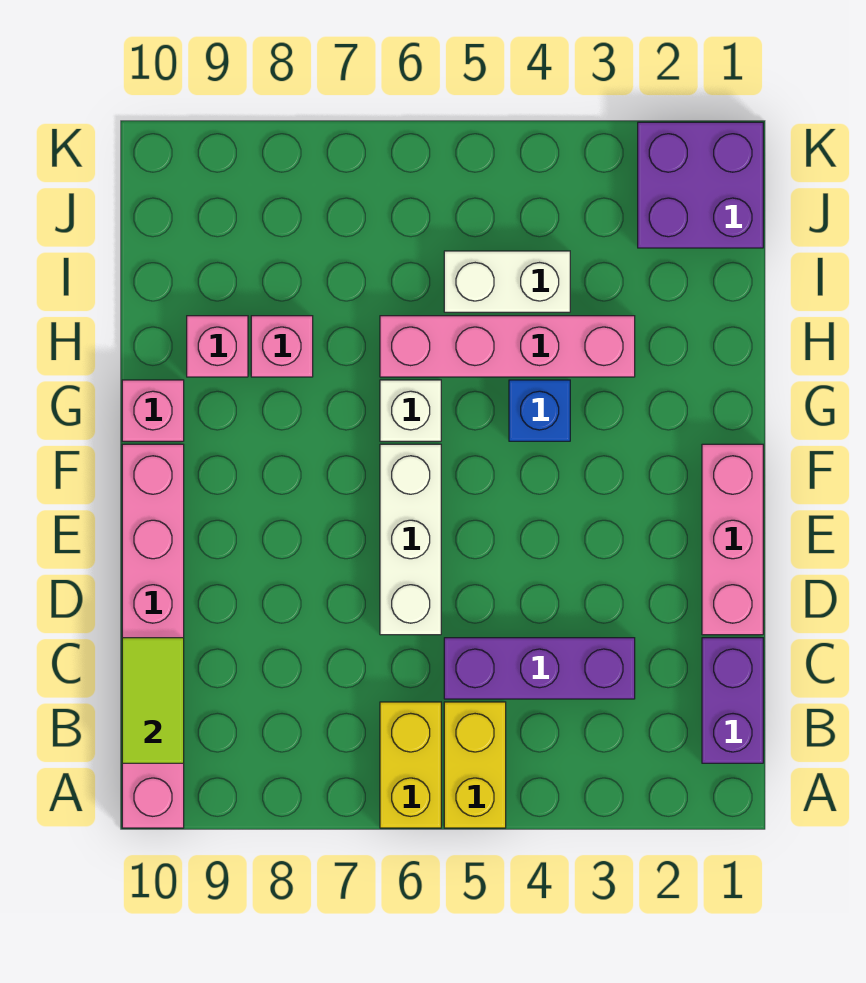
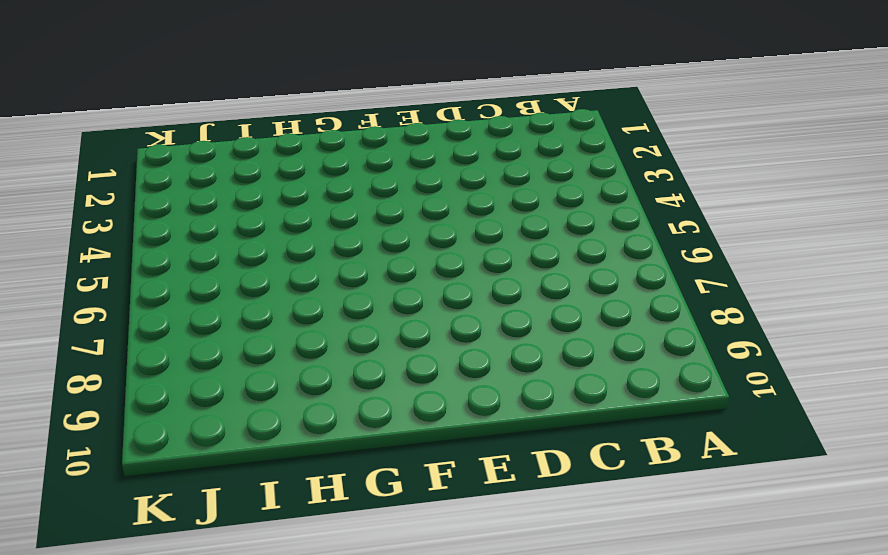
none -> yellow brick A5:B5 level 1
none -> yellow brick A6:B6 level 1
none -> pink brick A10:F10 level 1

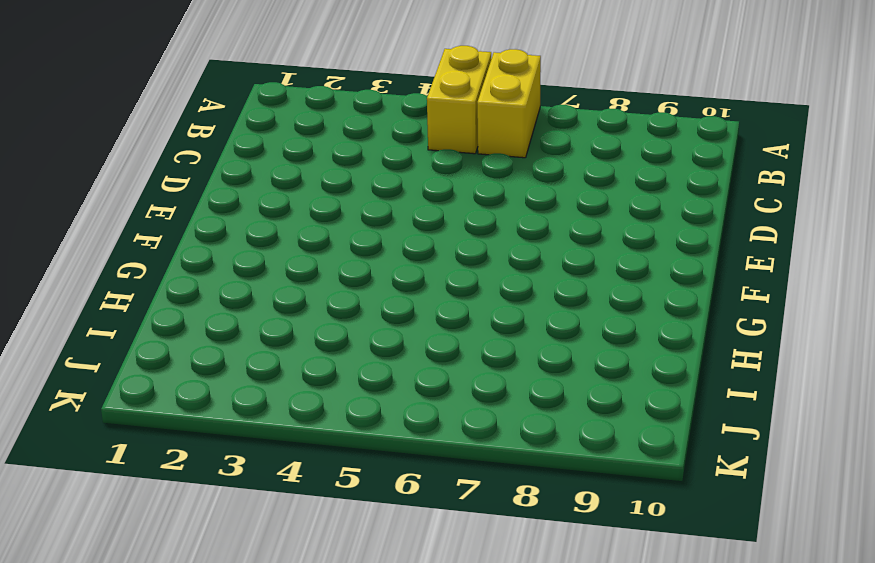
none -> pink brick A10:F10 level 1
none -> purple brick B1:C1 level 1
none -> purple brick C3:C5 level 1

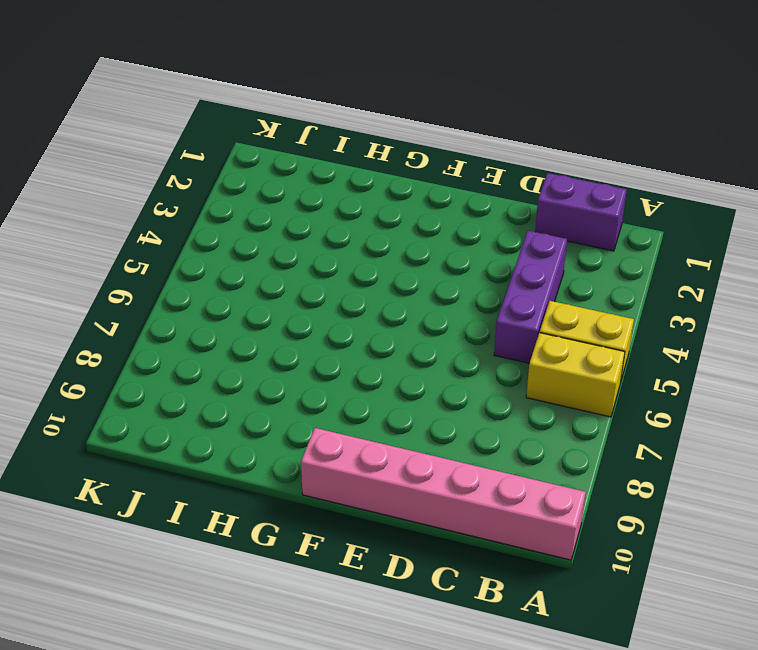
none -> pink brick D1:F1 level 1
none -> white brick D6:F6 level 1
none -> blue brick G4 level 1

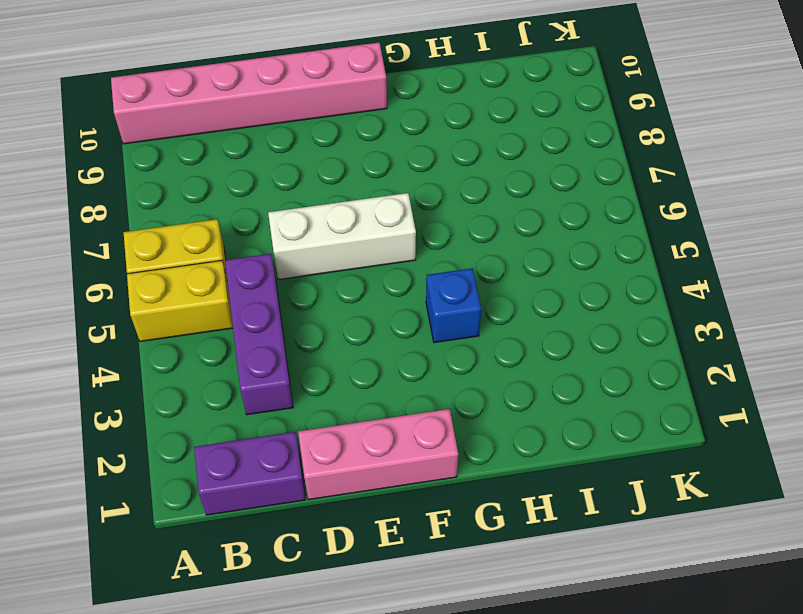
none -> white brick G6 level 1
none -> pink brick G10 level 1
none -> pink brick H3:H6 level 1

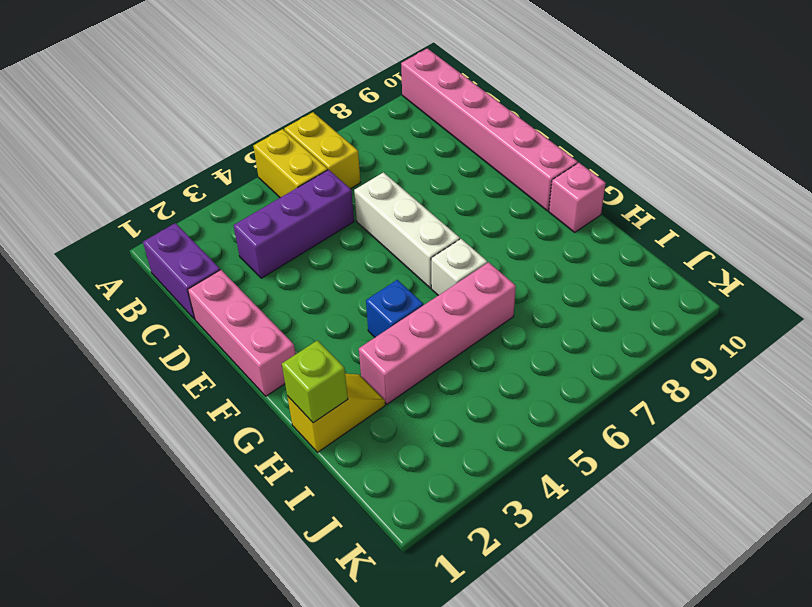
yellow slope H1:H2 level 1 top 1 -> none
lime brick H1 level 2 -> none
none -> pink brick H8 level 1
none -> pink brick H9 level 1
none -> white brick I4:I5 level 1

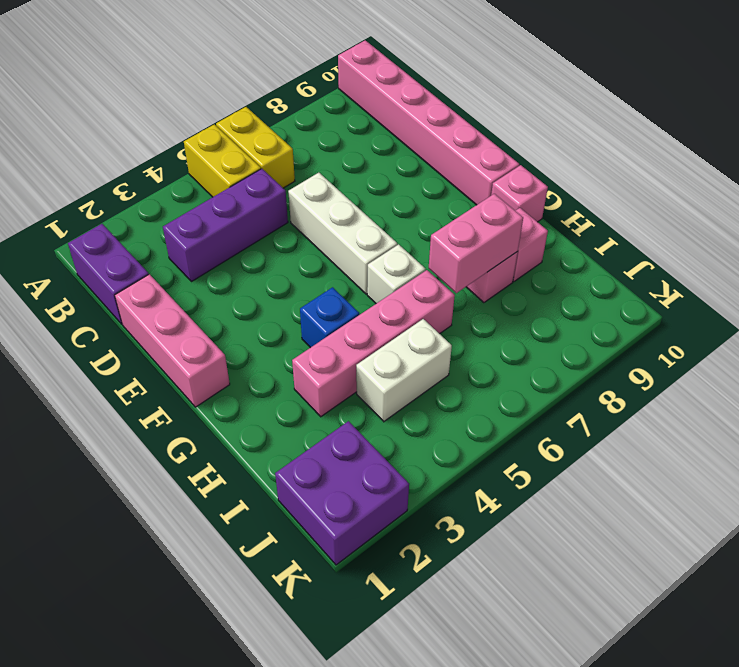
pink brick H7:H8 level 2 -> none
none -> lime tile B10:C10 level 2

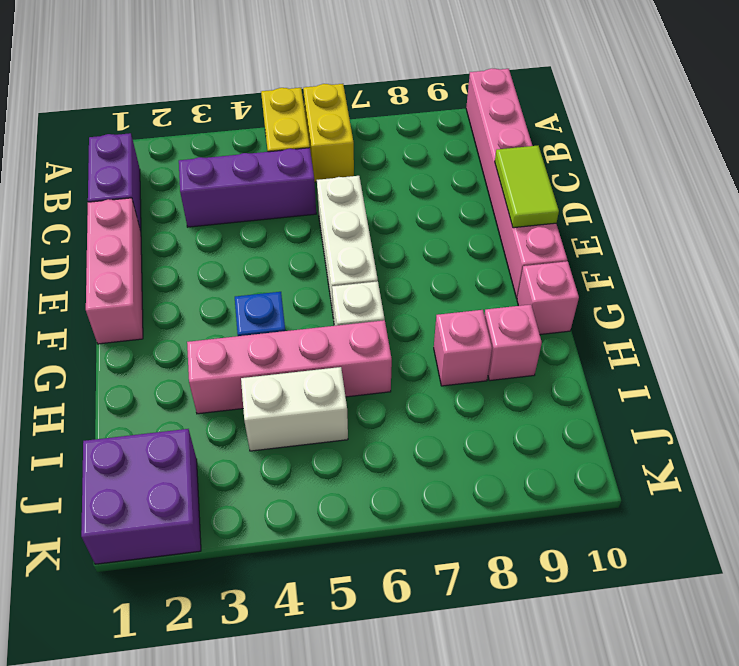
lime tile D10:E10 level 2 -> lime tile B10:C10 level 2

